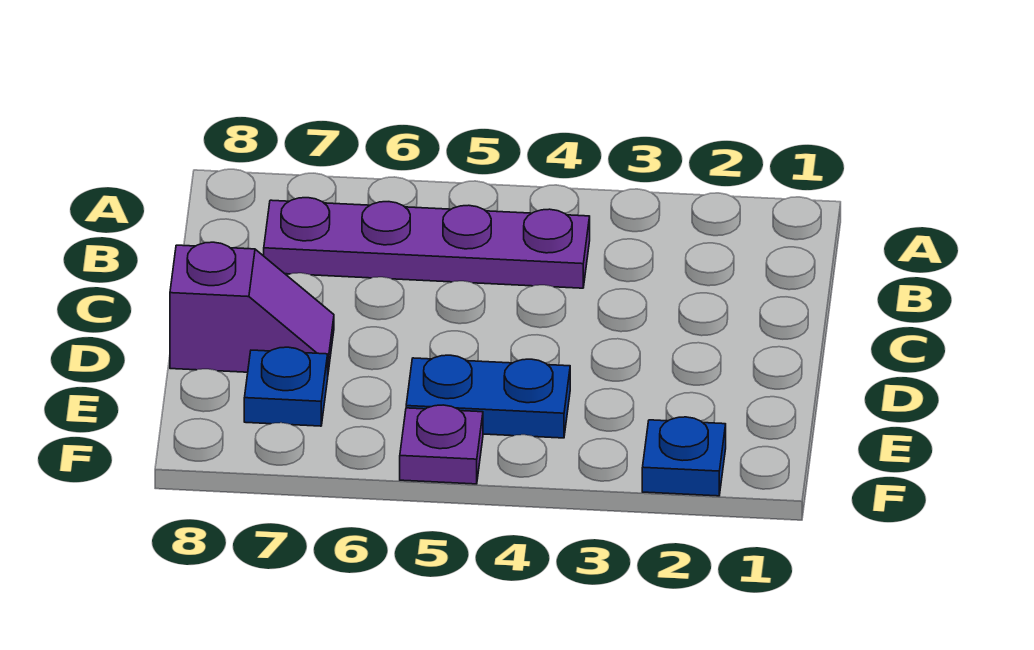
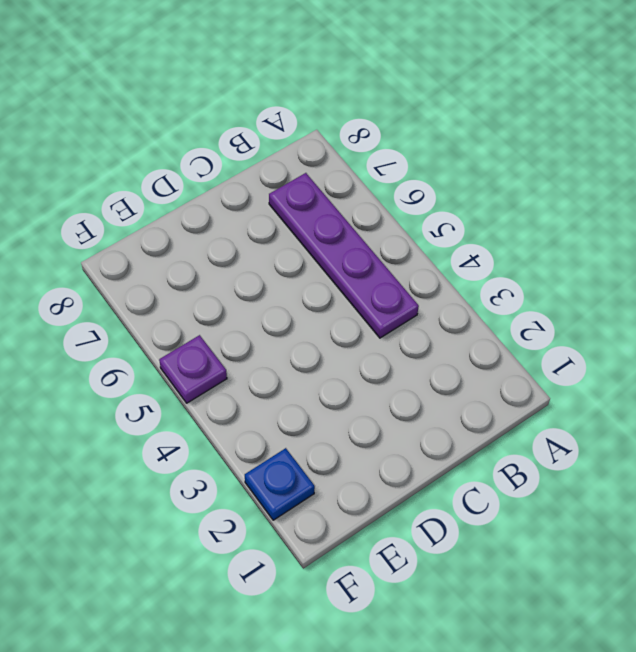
none -> purple slope D7:D8 level 1 top 8
none -> blue plate E4:E5 level 1

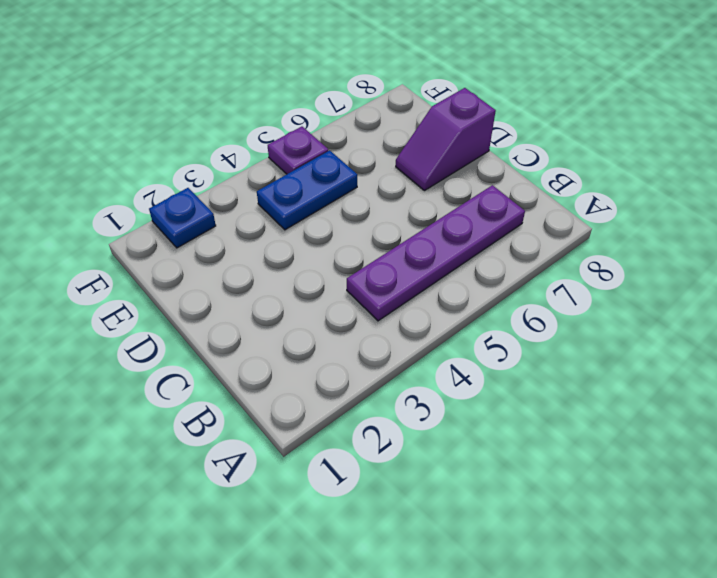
none -> blue plate E7 level 1

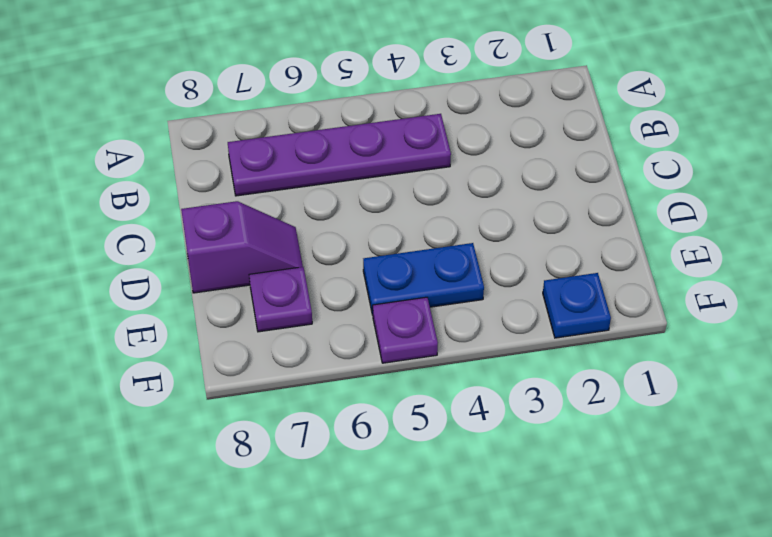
purple plate E7 level 1 -> blue plate E7 level 1

